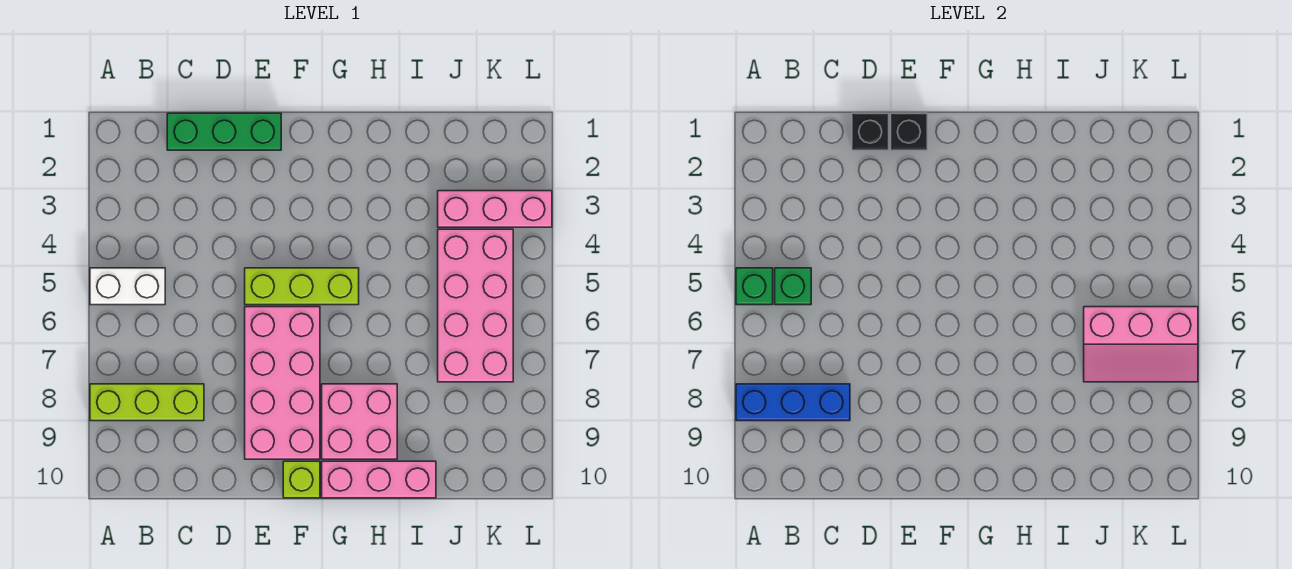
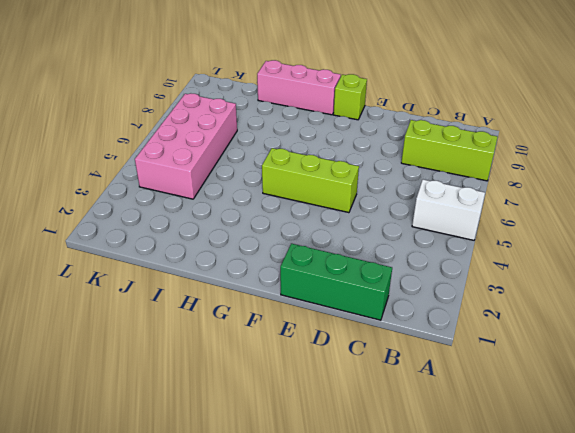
none -> pink brick E6:F9 level 1
none -> pink brick G8:H9 level 1
none -> pink brick J3:L3 level 1

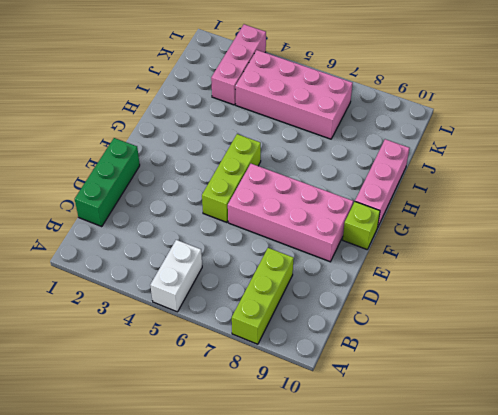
none -> pink brick G8:H9 level 1
none -> green brick A5 level 2
none -> blue brick A8:C8 level 2

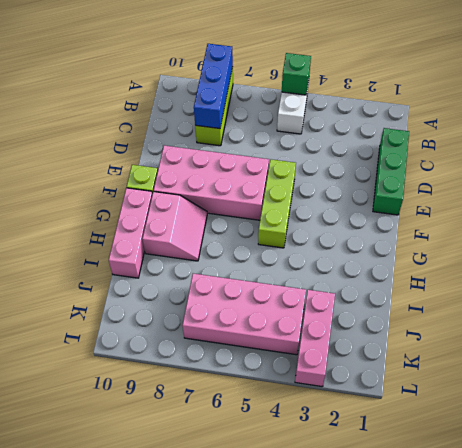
pink slope G8:H9 level 1 top 9 -> pink brick G8:H9 level 1
none -> green brick B5 level 2
none -> black brick D1 level 2
none -> black brick E1 level 2

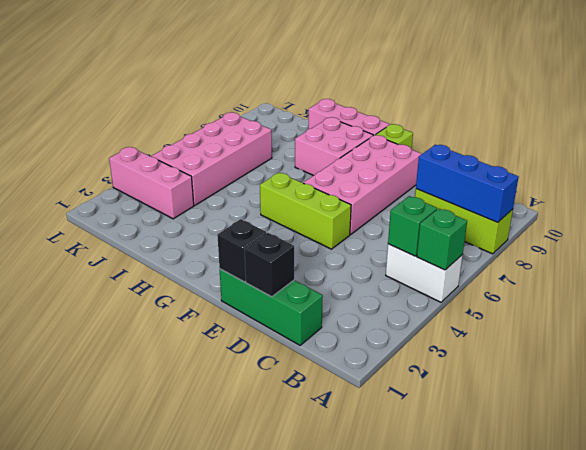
none -> pink slope J6:L7 level 2 top 6

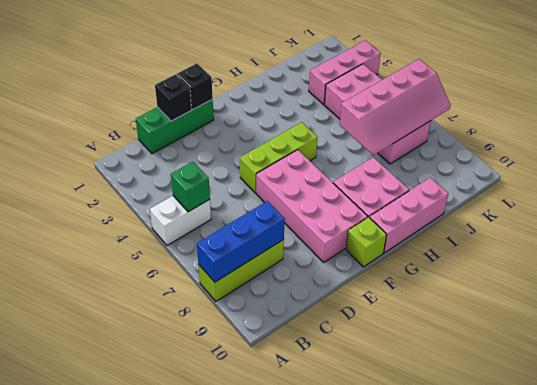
pink slope I6:L7 level 2 top 6 -> pink slope J6:L7 level 2 top 6
none -> green brick A5 level 2

